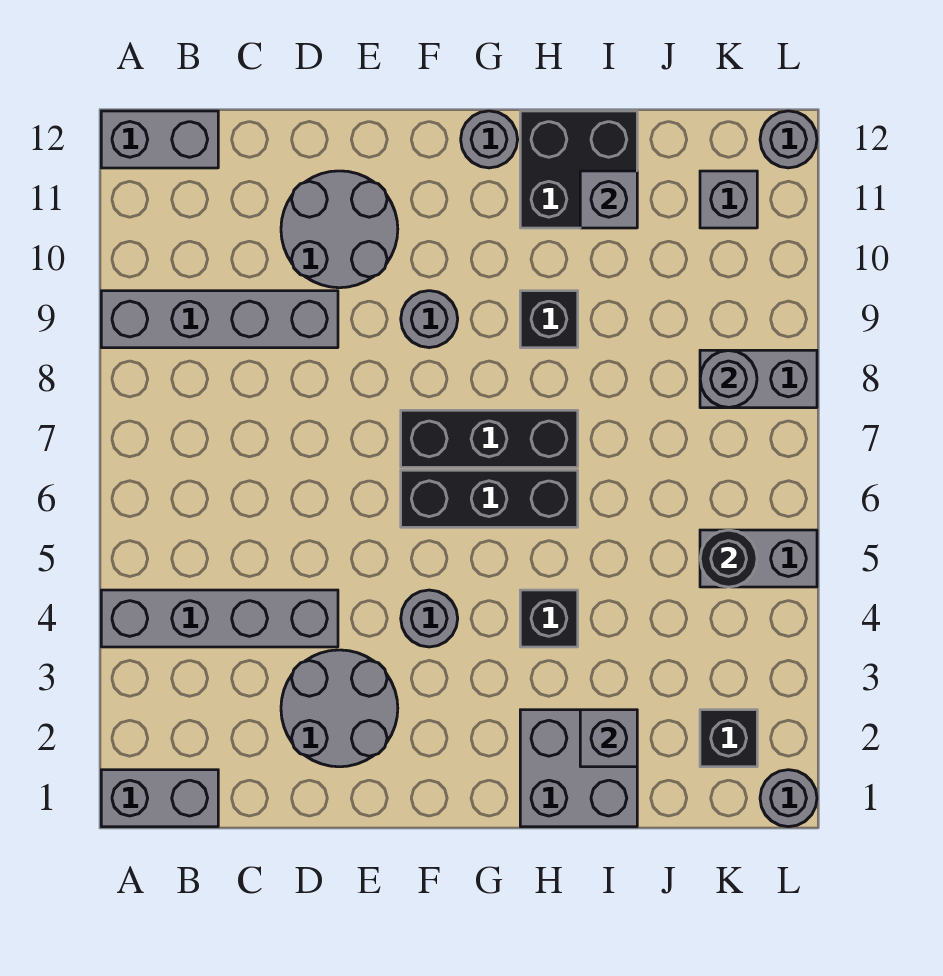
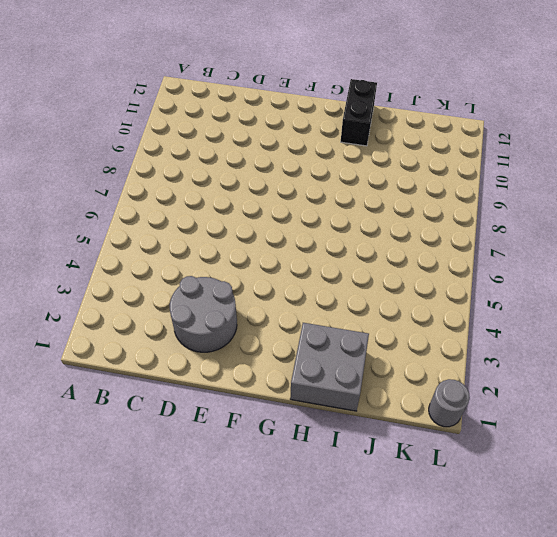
black brick H11:H12 level 1 -> black brick H11:I12 level 1
none -> grey brick A1:B1 level 1
none -> grey brick A4:D4 level 1
none -> grey brick A9:D9 level 1

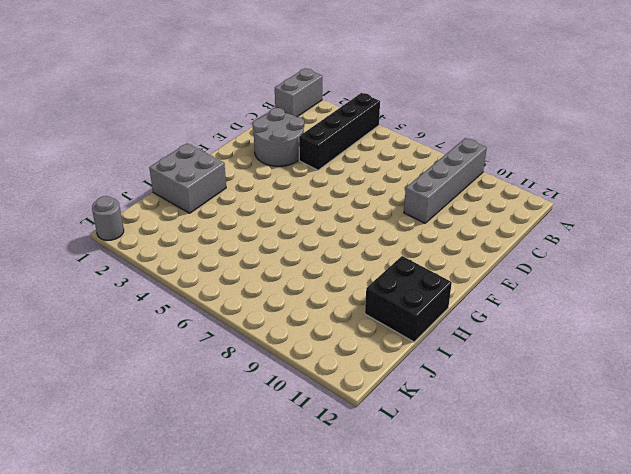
black brick A4:D4 level 1 -> grey brick A4:D4 level 1
none -> grey brick A12:B12 level 1
none -> grey round brick D10:E11 level 1
none -> grey round brick F4 level 1

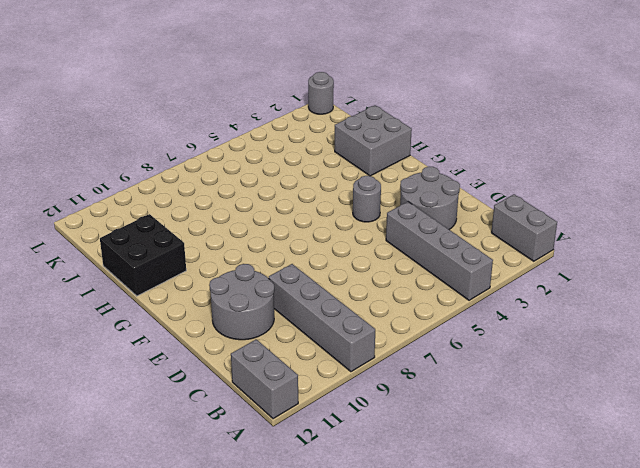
none -> black brick F6:H6 level 1
none -> black brick F7:H7 level 1
none -> grey round brick F9 level 1

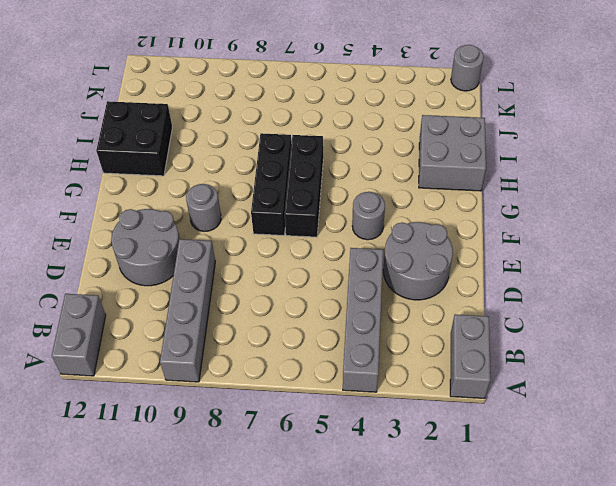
none -> grey round brick G12 level 1
none -> black brick H4 level 1
none -> black brick H9 level 1

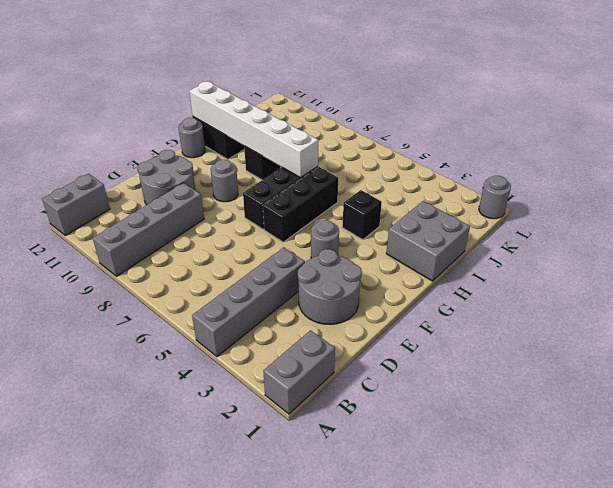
white brick H7:H12 level 2 -> none
none -> black brick K2 level 1
none -> grey brick K5:L5 level 1
none -> grey brick K8:L8 level 1

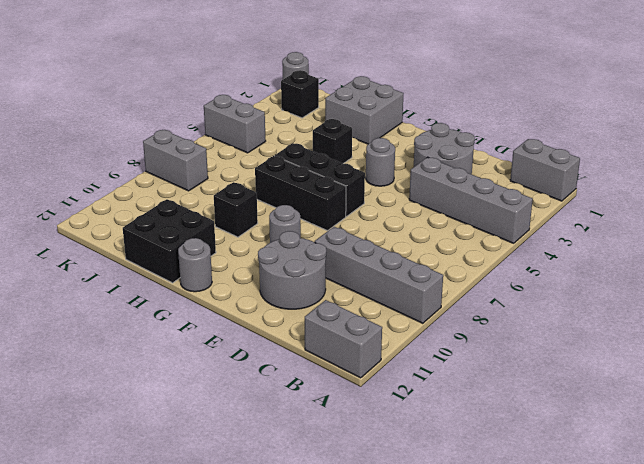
none -> grey brick K11 level 1
none -> grey round brick L12 level 1
none -> grey brick I2 level 2

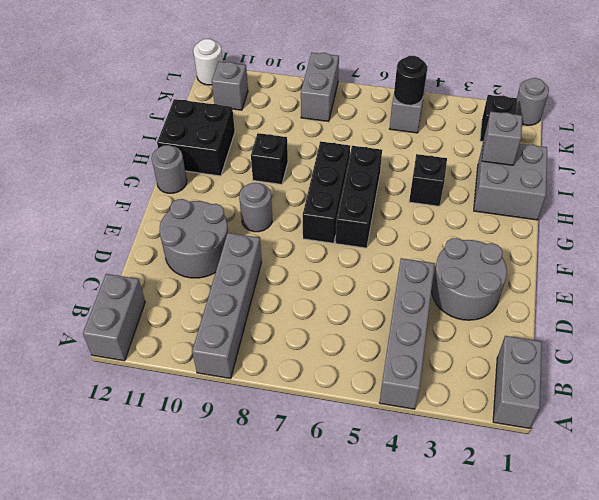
white round brick L12 level 1 -> grey round brick L12 level 1
none -> grey round brick F4 level 1
none -> grey brick I11 level 2
none -> grey round brick K8 level 2

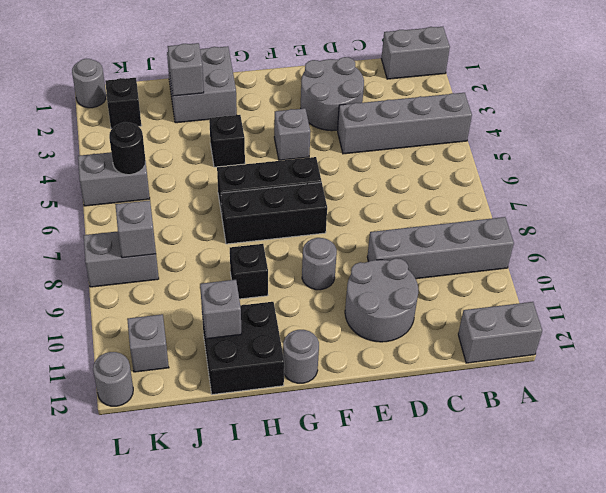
grey brick F4 level 1 -> grey round brick F4 level 1
grey brick K8 level 2 -> grey round brick K8 level 2

